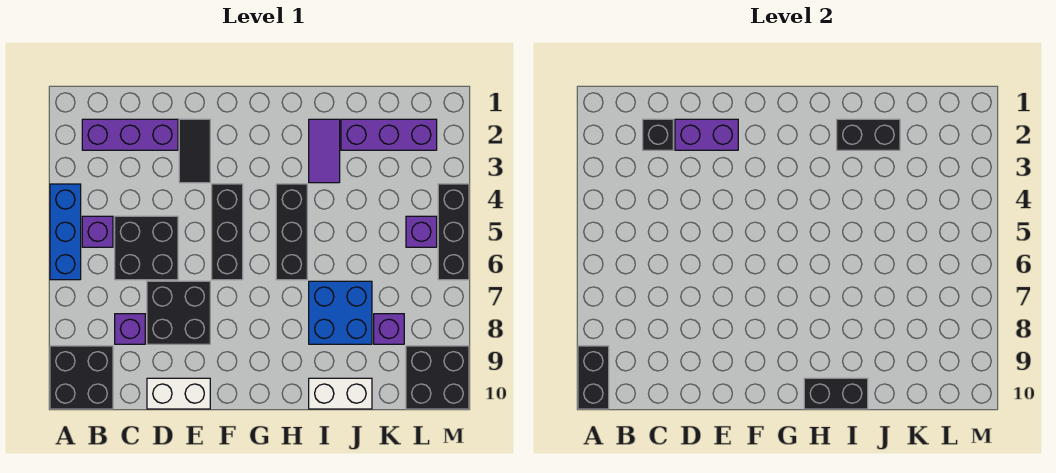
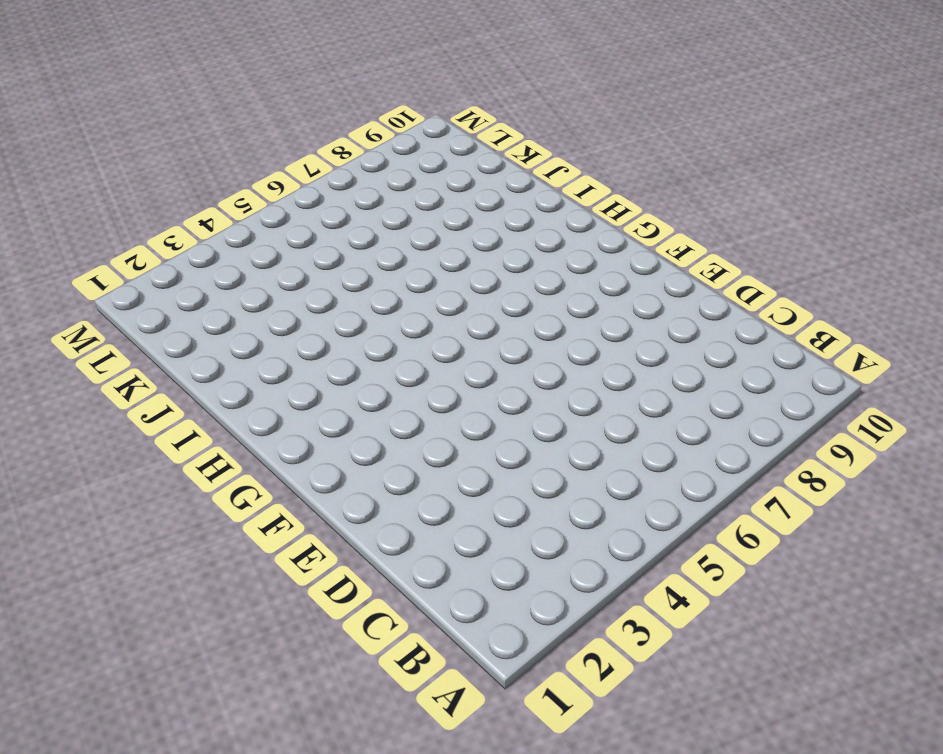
none -> blue brick A4:A6 level 1
none -> black brick A9:B10 level 1
none -> purple brick B2:D2 level 1

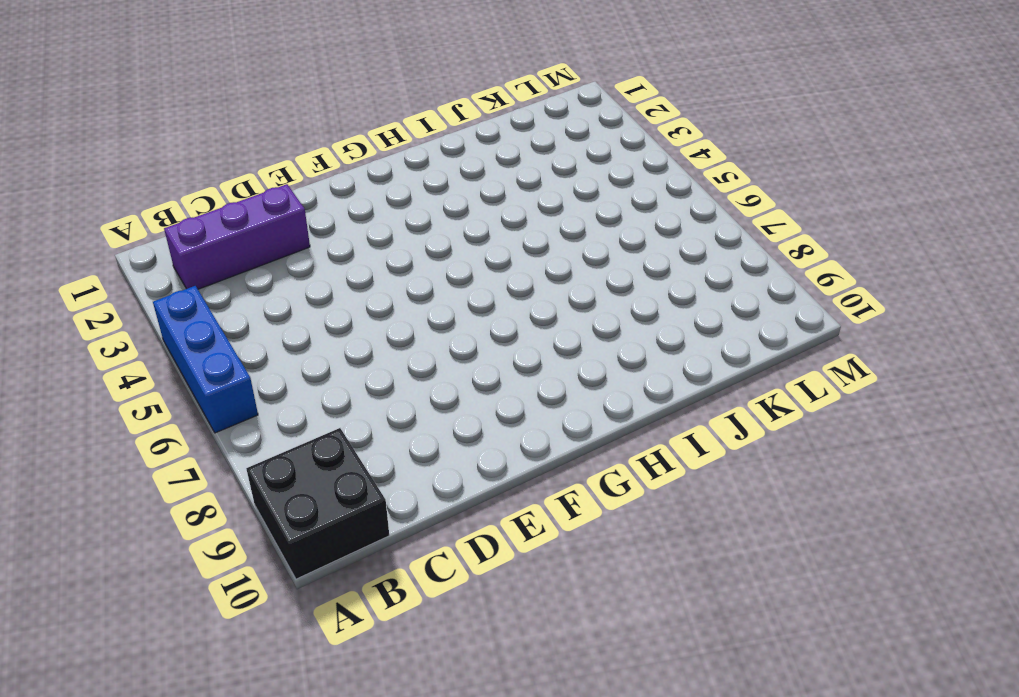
none -> purple brick B5 level 1
none -> black brick C5:D6 level 1
none -> purple brick C8 level 1

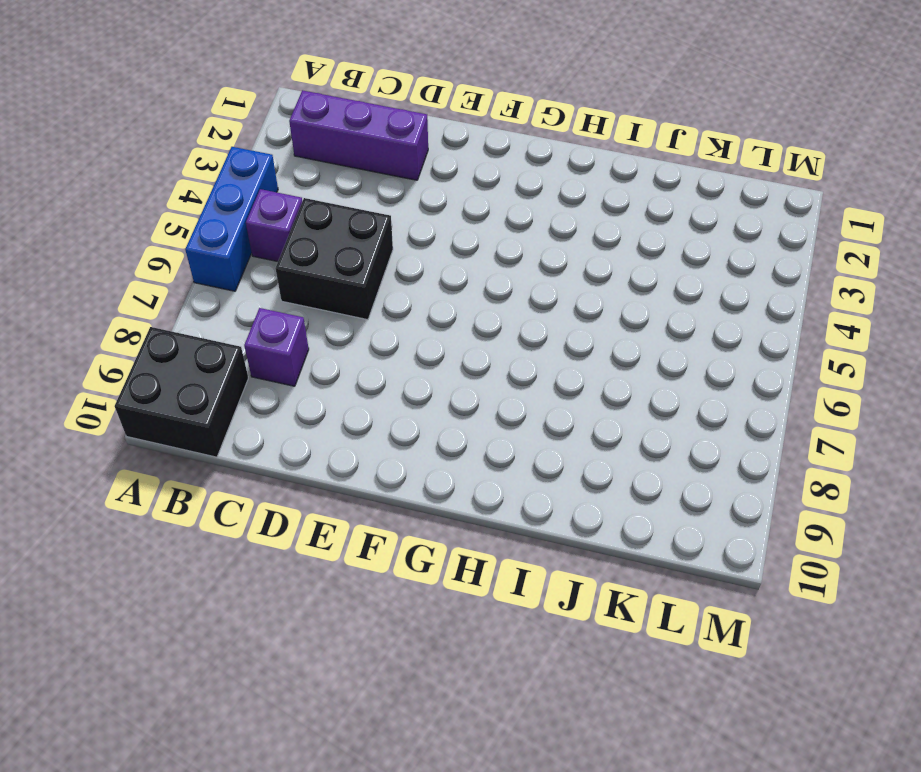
none -> black brick D7:E8 level 1
none -> white brick D10:E10 level 1
none -> black tile E2:E3 level 1

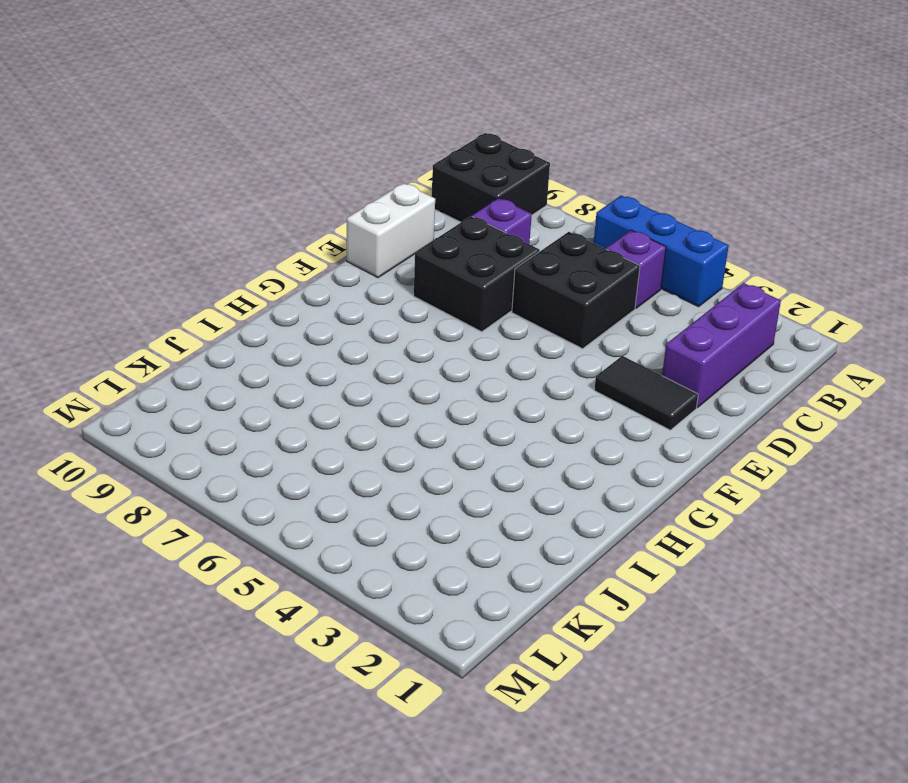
none -> black brick F4:F6 level 1
none -> black brick H4:H6 level 1
none -> purple tile I2:I3 level 1

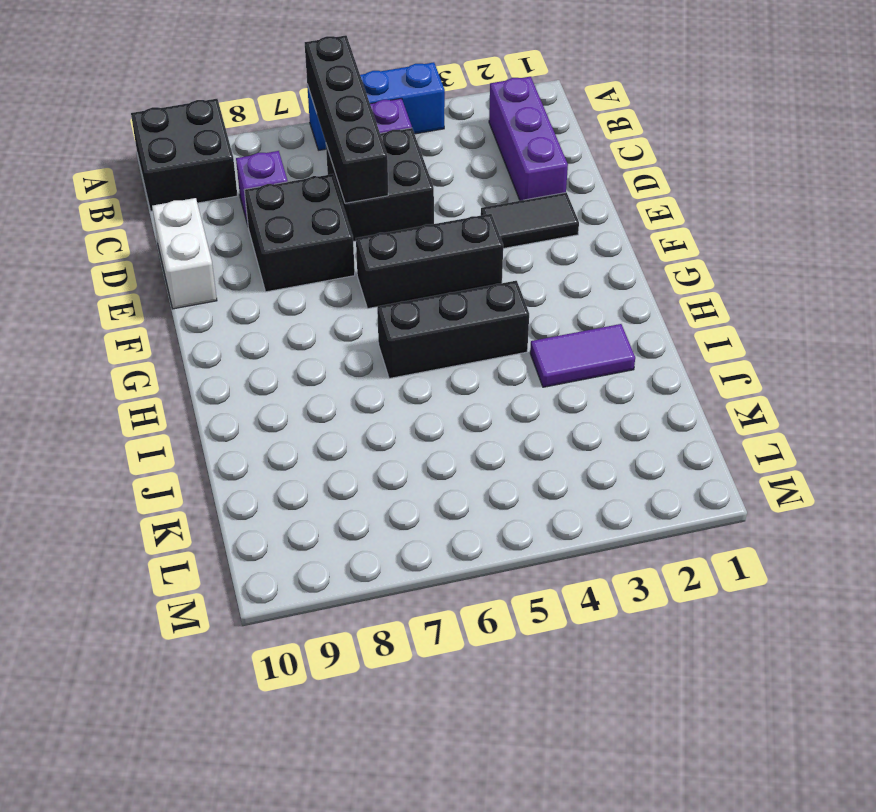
black brick A6:D6 level 2 -> none
none -> blue brick I7:J8 level 1
none -> white brick I10:J10 level 1
none -> purple brick J2:L2 level 1

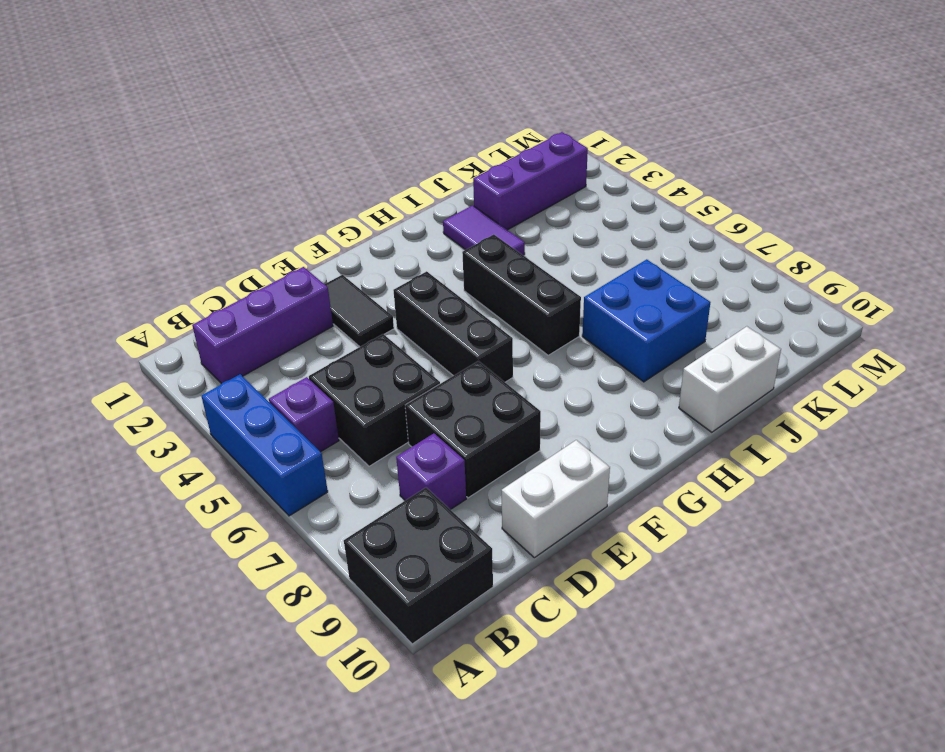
none -> purple brick K8 level 1
none -> purple brick L5 level 1
none -> black brick L9:M10 level 1

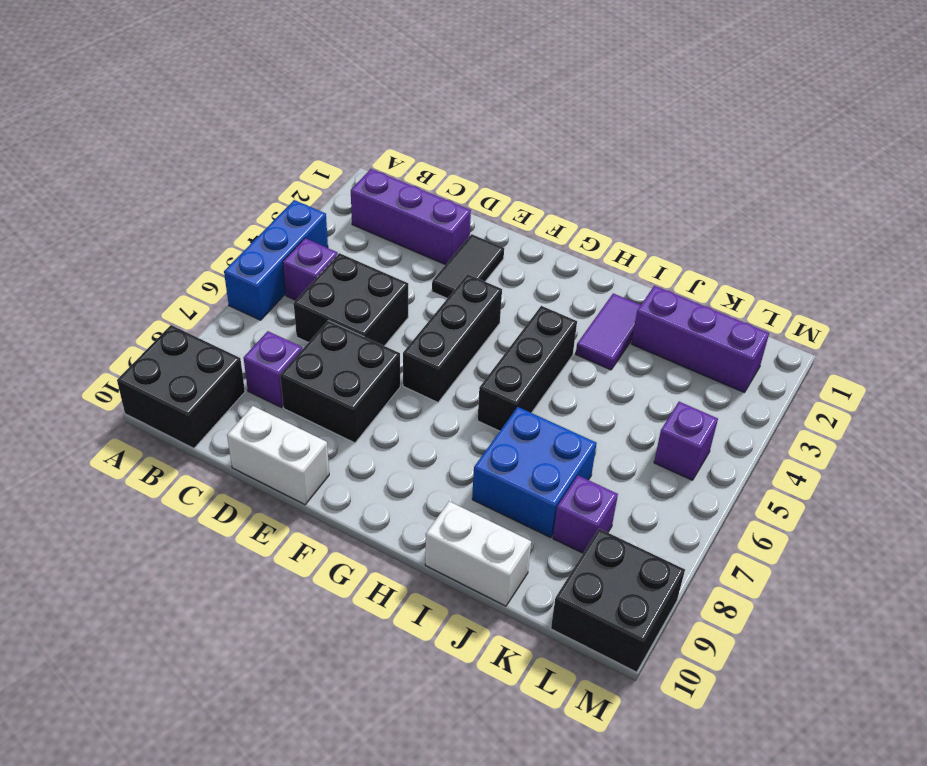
none -> black brick M4:M6 level 1
none -> black brick A9:A10 level 2
none -> black brick C2 level 2

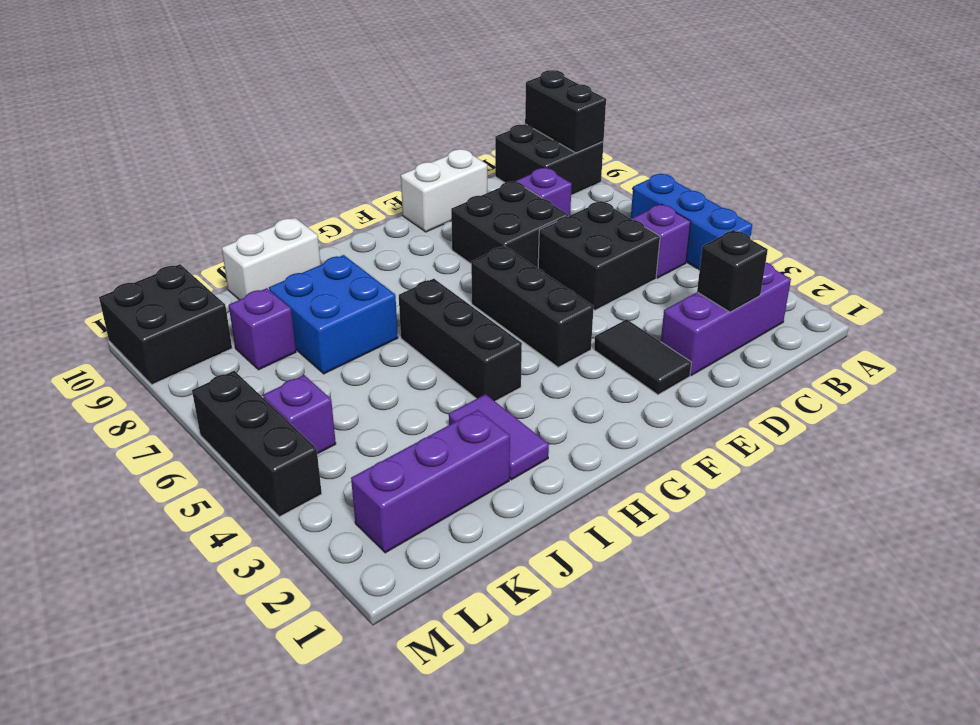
none -> purple brick D2:E2 level 2
none -> black brick H10:I10 level 2
none -> black brick I2:J2 level 2

